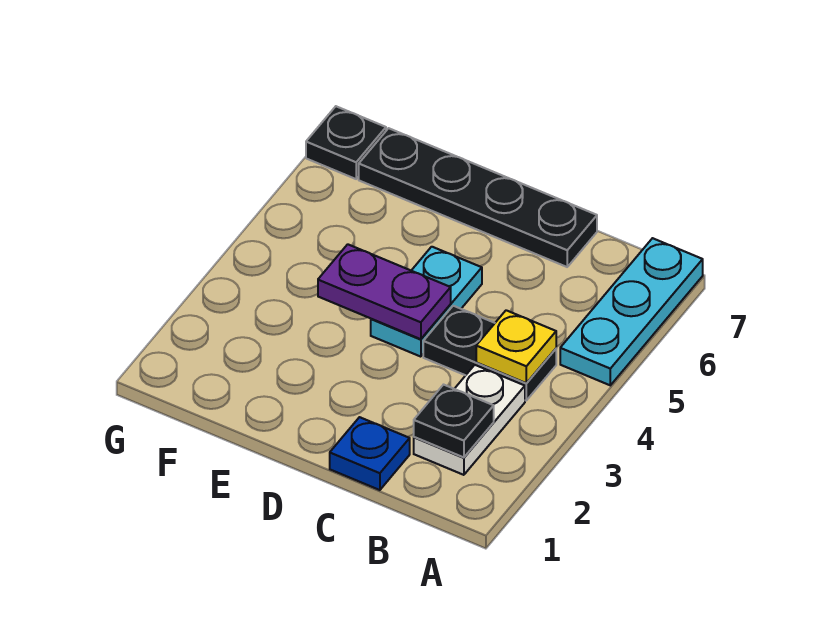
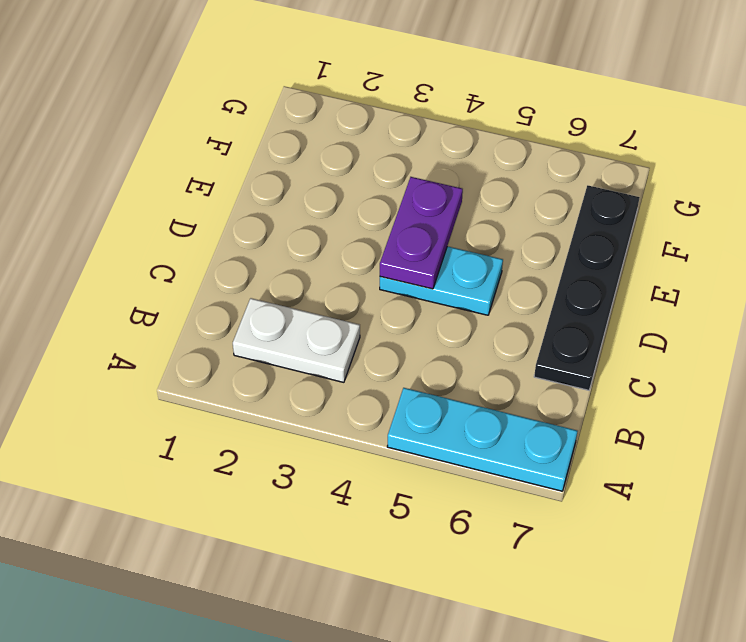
none -> black plate B4:C4 level 1
none -> blue plate C1 level 1

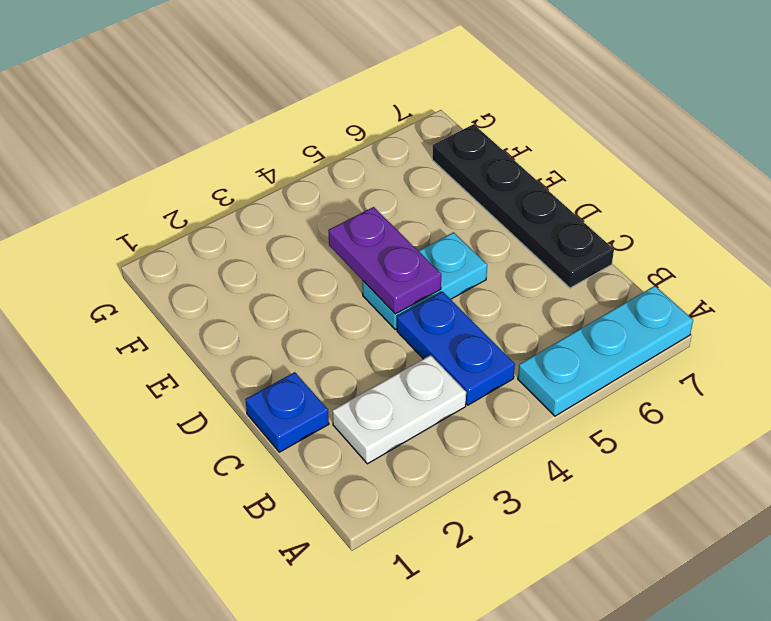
blue plate B4:C4 level 1 -> black plate B4:C4 level 1
none -> black plate G7 level 1
none -> black plate B2 level 2

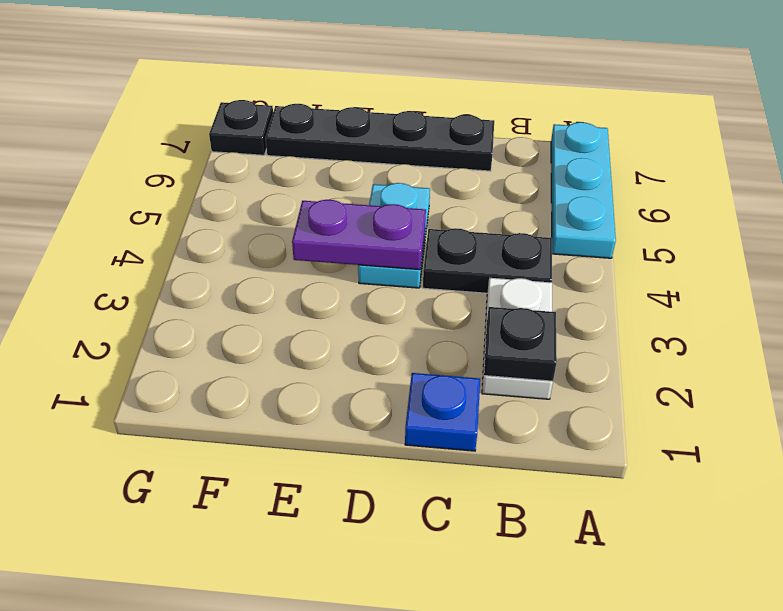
none -> yellow plate B4 level 2

